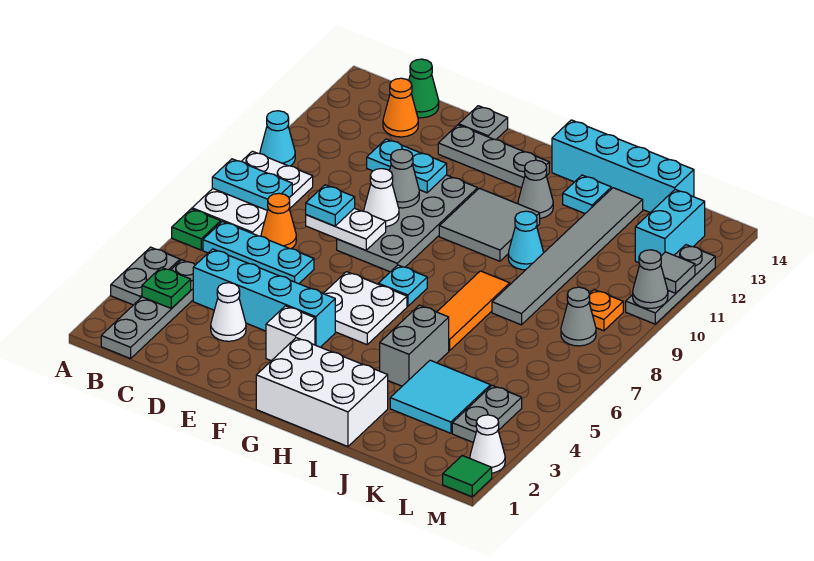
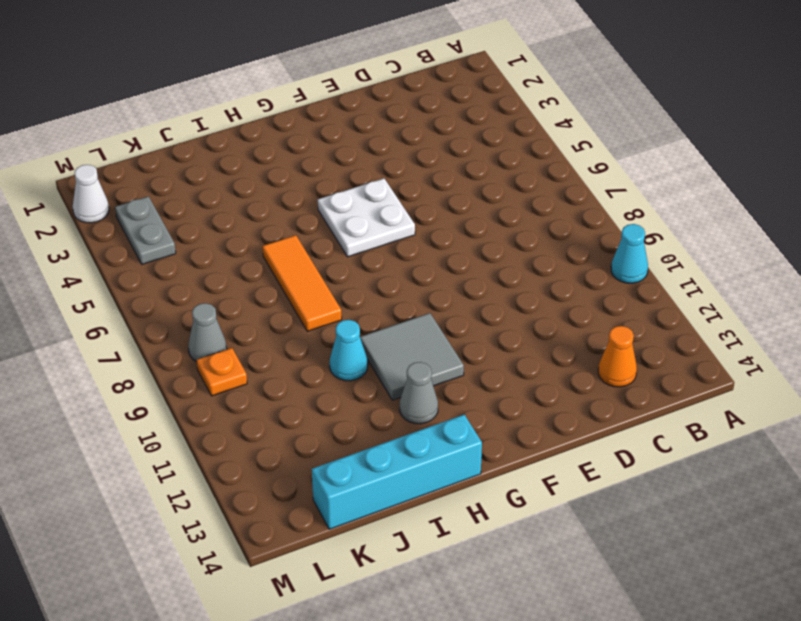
none -> grey plate A3:A4 level 1
none -> green plate A6 level 1
none -> white plate A7:B9 level 1
none -> grey plate B1:B4 level 1

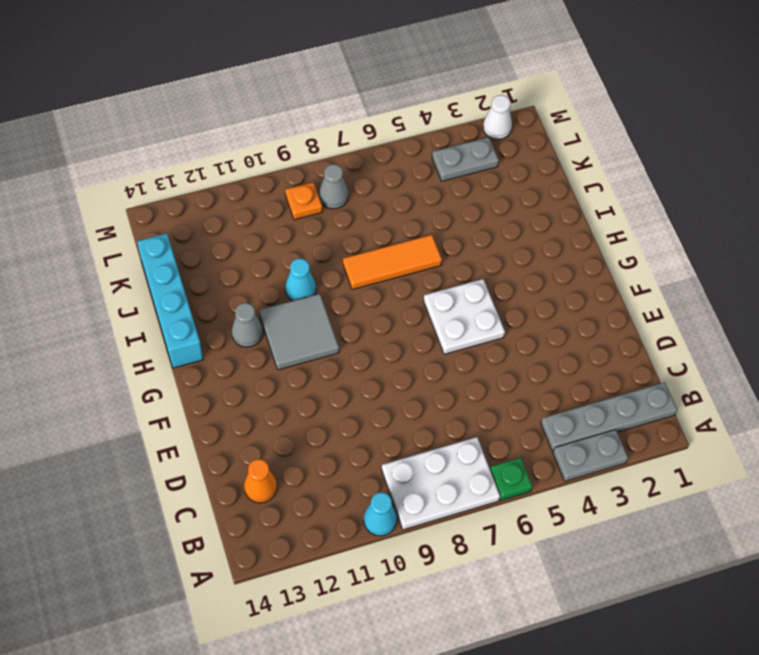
none -> cyan plate B6:D6 level 1
none -> cyan brick C4:F4 level 1
none -> orange cone C7 level 1
none -> green cone C14 level 1

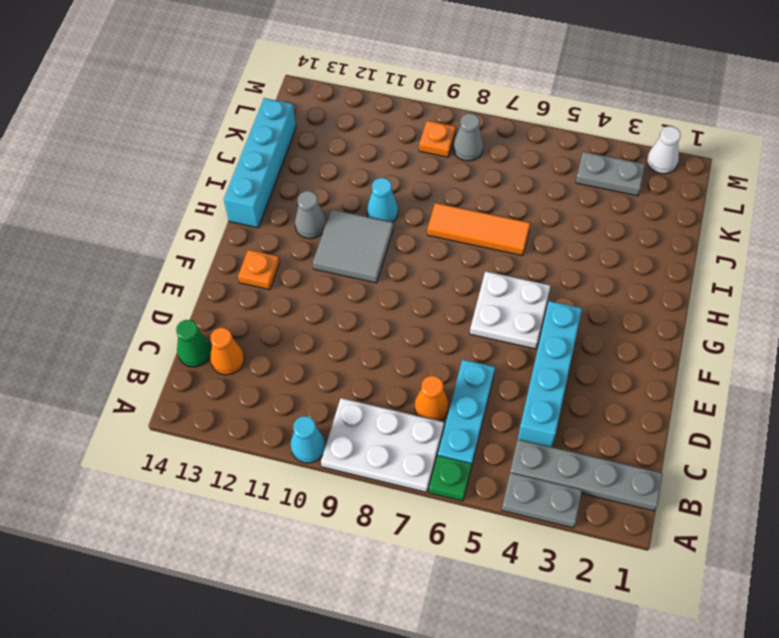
orange plate F13 level 1 -> grey plate E13:G13 level 1
none -> white cone D3 level 1
none -> grey plate E8:F11 level 1
none -> grey plate E14 level 1
none -> white brick F3 level 1

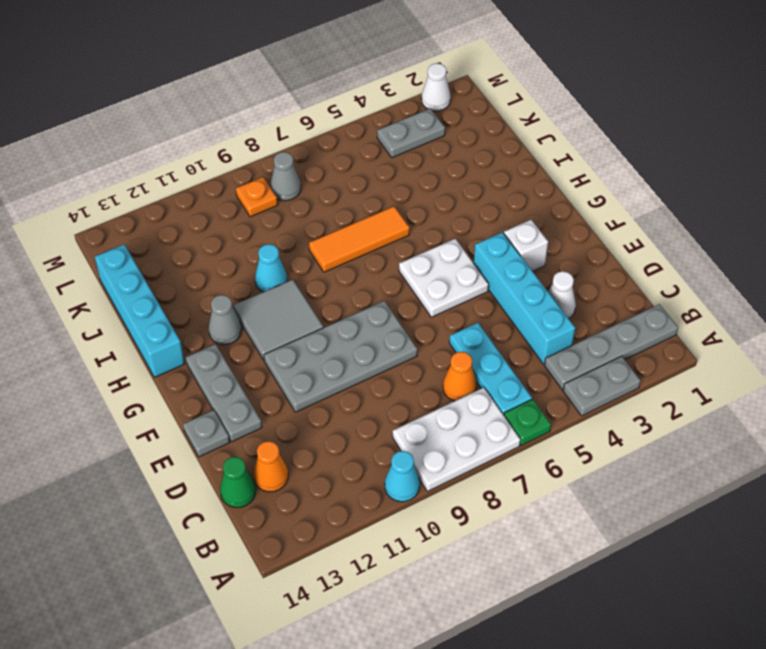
none -> white brick G1:I2 level 1
none -> cyan plate G7 level 1
none -> grey brick I4:I5 level 1
none -> cyan plate I13 level 1

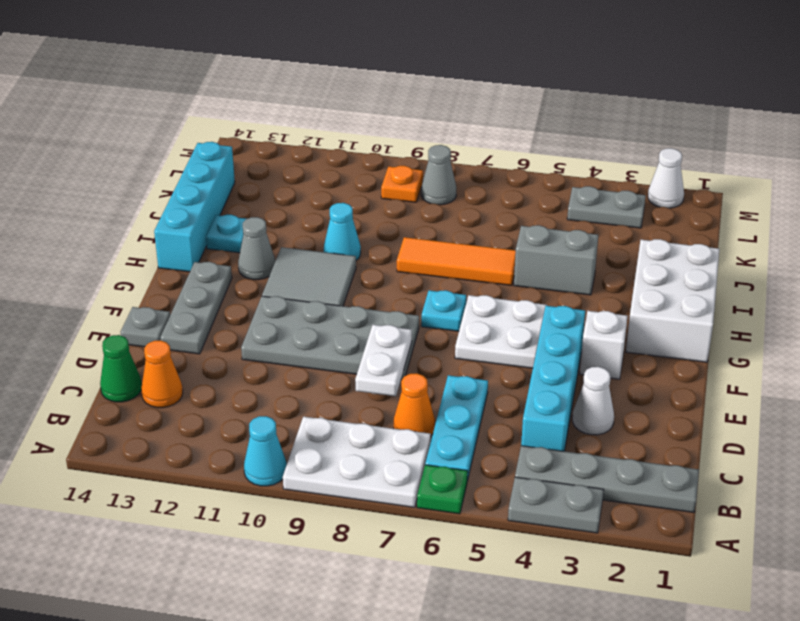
none -> cyan tile J3:K4 level 1
none -> grey tile J8:J13 level 1
none -> cyan brick L12:L13 level 1
none -> green tile M1 level 1

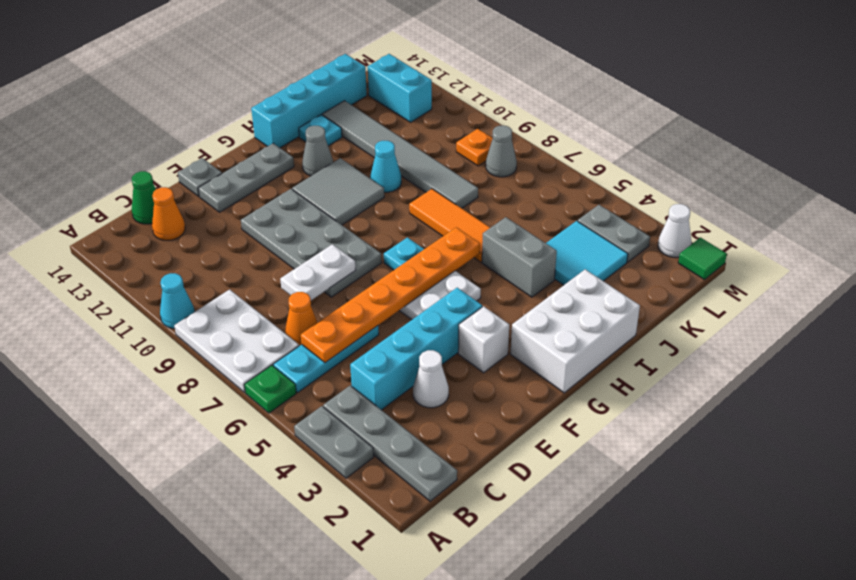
orange plate C6:H6 level 2 -> none
none -> grey plate M10:M12 level 1
none -> cyan plate A8:B8 level 2
none -> green plate B3 level 2
none -> cyan plate D11:E11 level 2

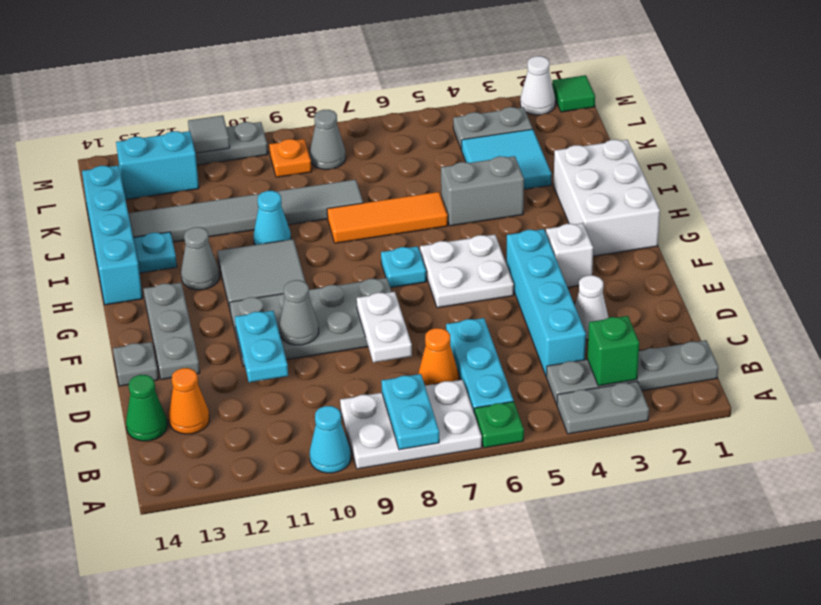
green brick B3 level 2 -> green plate B3 level 2
none -> white cone E9 level 2
none -> grey cone M10 level 2
none -> cyan plate D8 level 3

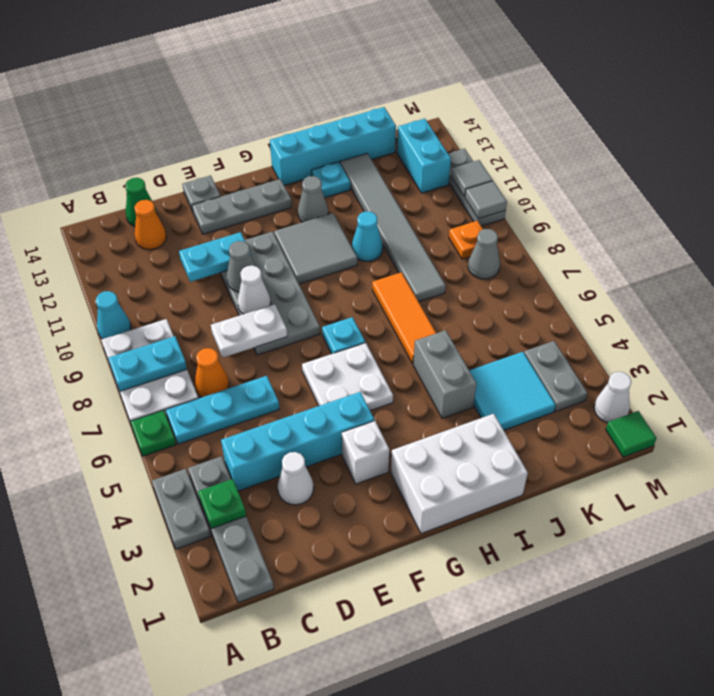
grey tile M10 level 2 -> grey cone M10 level 2
none -> cyan plate D8 level 3

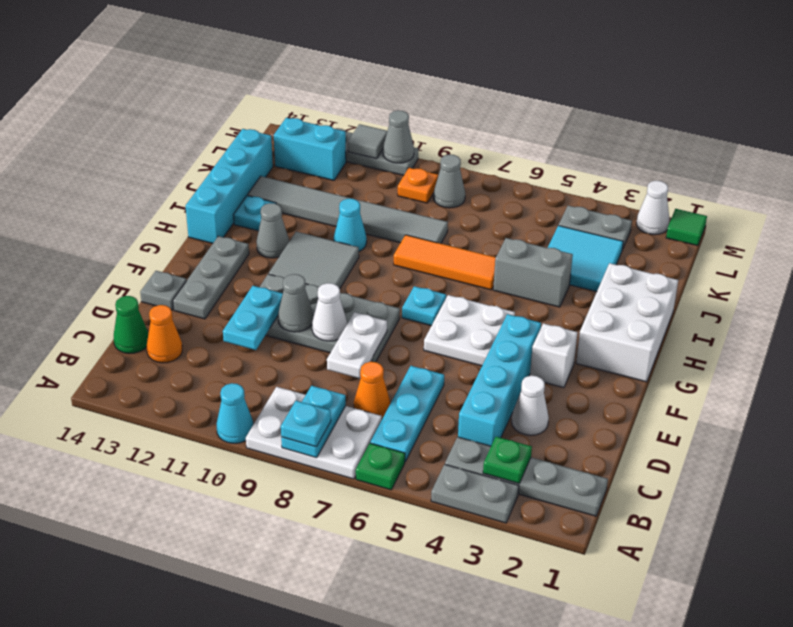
cyan plate A8 level 3 -> cyan plate D8 level 3

